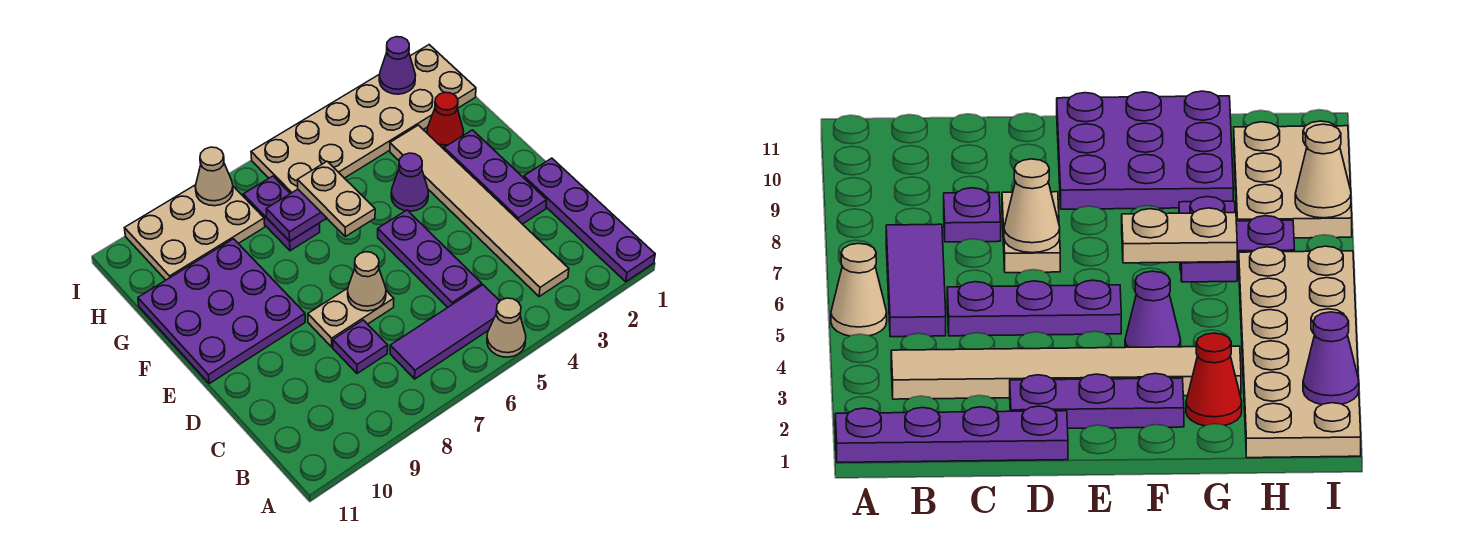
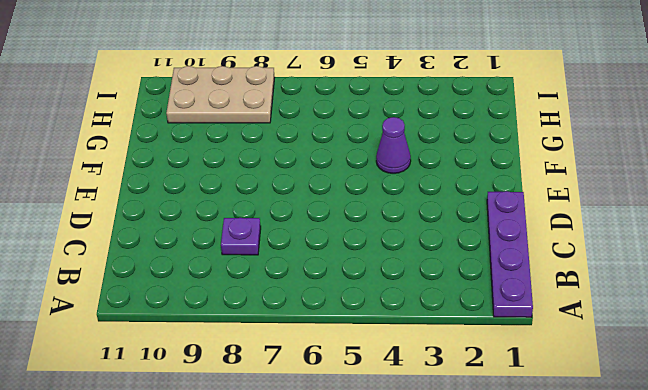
none -> tan cone A5 level 1
none -> tan tile B3:G3 level 1
none -> purple tile B5:B7 level 1

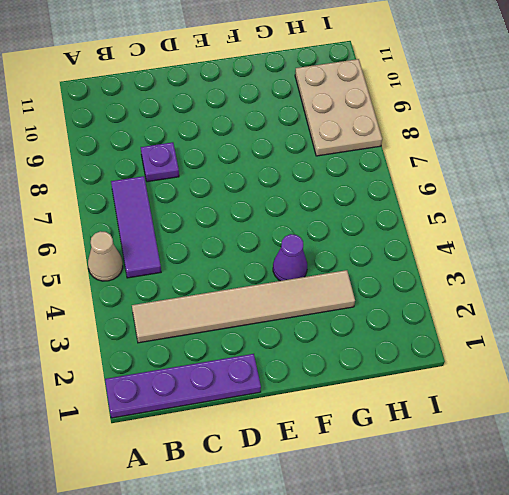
none -> purple plate C5:E5 level 1
none -> purple plate D2:F2 level 1
none -> tan plate D7:D8 level 1

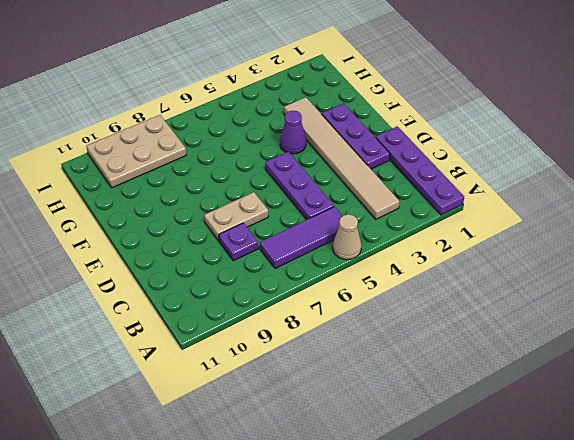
none -> purple plate E9:G11 level 1
none -> red cone G2 level 1
none -> purple plate G7:H7 level 1

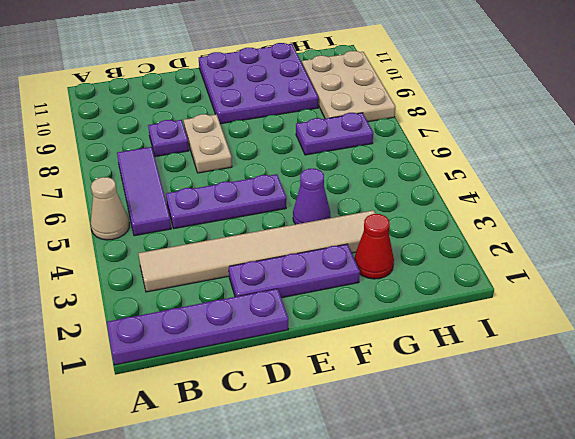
none -> tan plate H1:I6 level 1
none -> tan cone D7 level 2
none -> purple plate G6:G7 level 2

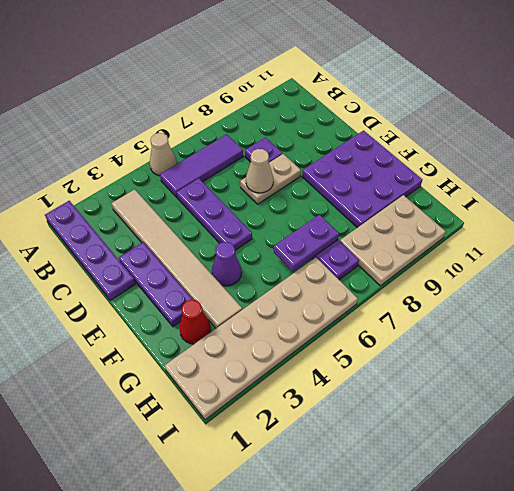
none -> purple cone I2 level 2
none -> tan cone I8 level 2
none -> tan plate F6:G6 level 3

